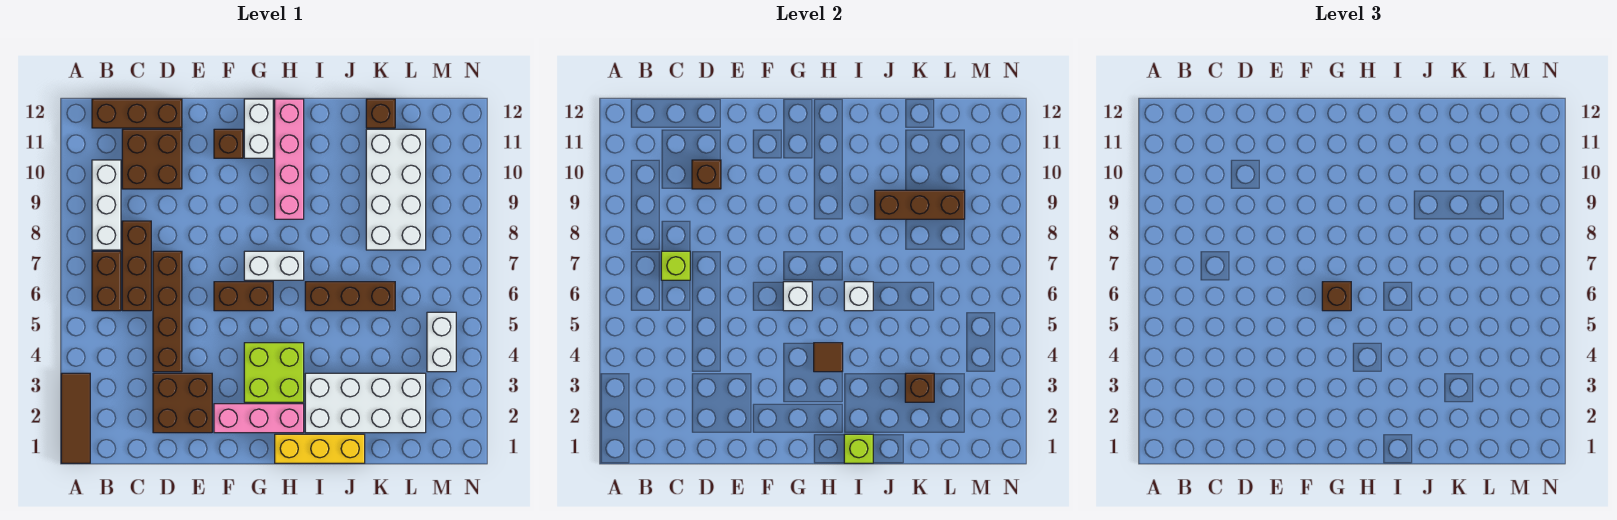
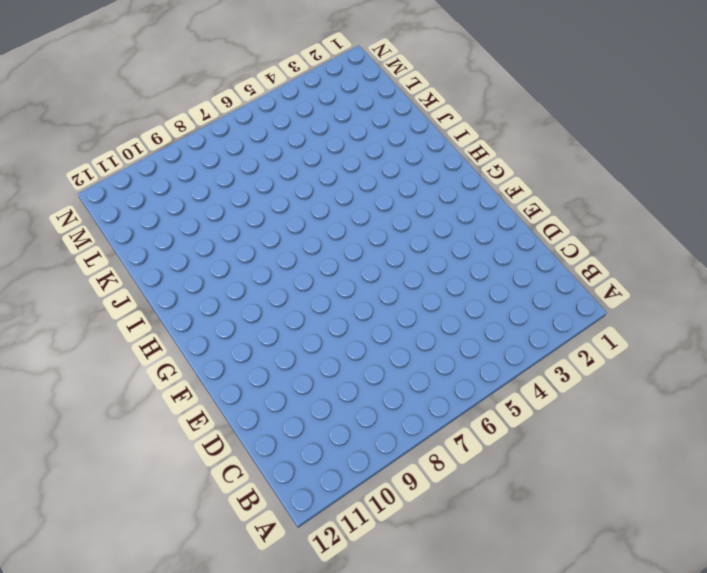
none -> brown tile A1:A3 level 1
none -> brown brick B6:B7 level 1
none -> white brick B8:B10 level 1
none -> brown brick B12:D12 level 1

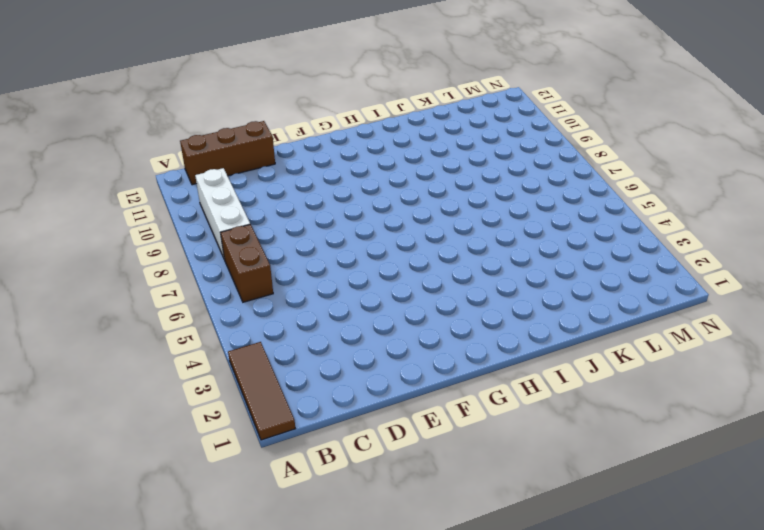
none -> brown brick C6:C8 level 1
none -> brown brick C10:D11 level 1
none -> brown brick D2:E3 level 1
none -> brown brick D4:D7 level 1

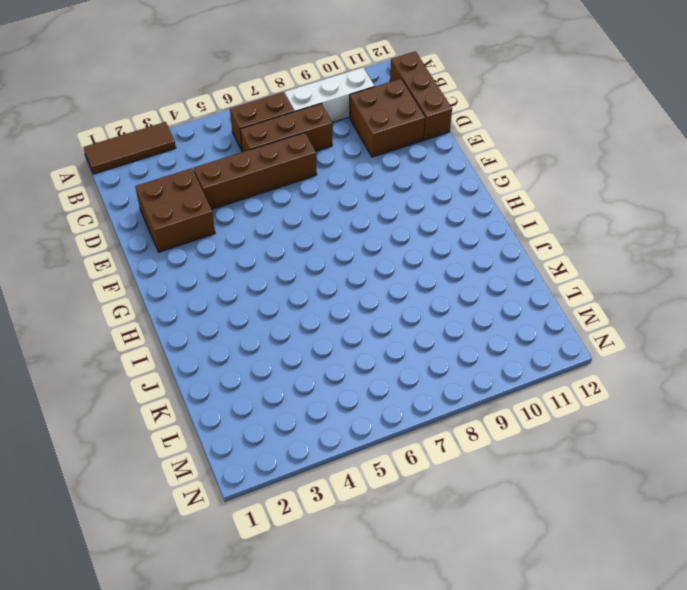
none -> pink brick F2:H2 level 1
none -> brown brick F6:G6 level 1
none -> brown brick F11 level 1
none -> lime brick G3:H4 level 1

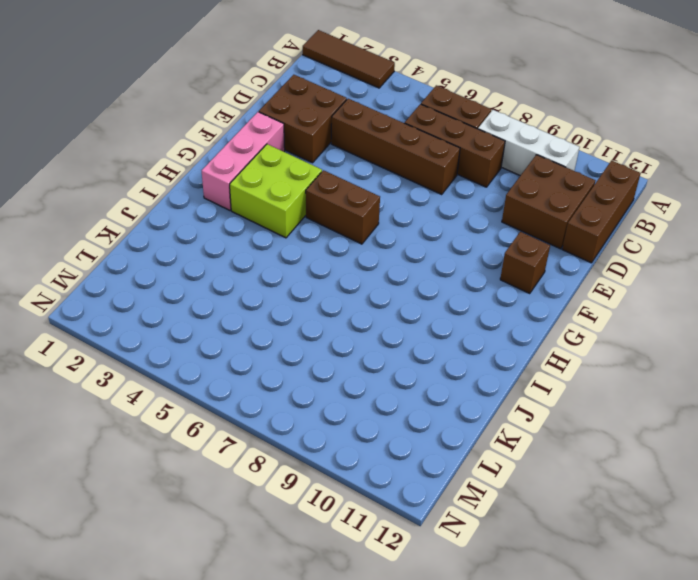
brown brick G5:G6 level 1 -> brown brick F6:G6 level 1
none -> white brick G7:H7 level 1
none -> white brick G11:G12 level 1
none -> yellow brick H1:J1 level 1
none -> pink brick H9:H12 level 1

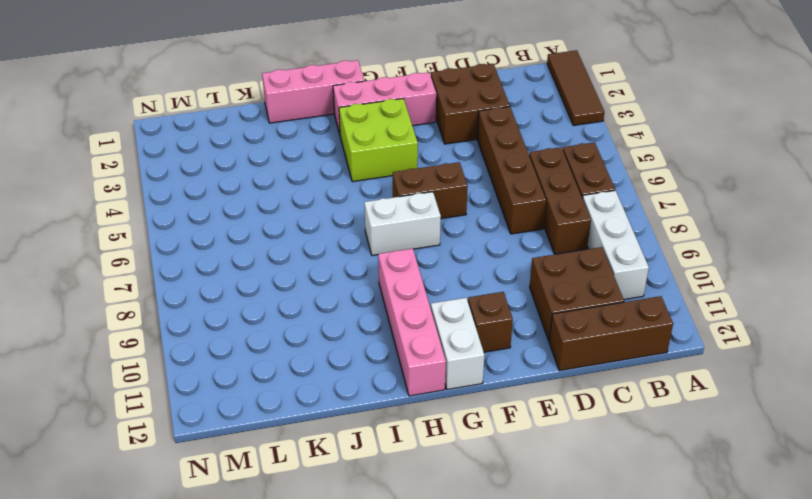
pink brick H1:J1 level 1 -> yellow brick H1:J1 level 1
none -> white brick I2:L3 level 1
none -> brown brick I6:K6 level 1
none -> white brick K8:L11 level 1
none -> brown brick K12 level 1

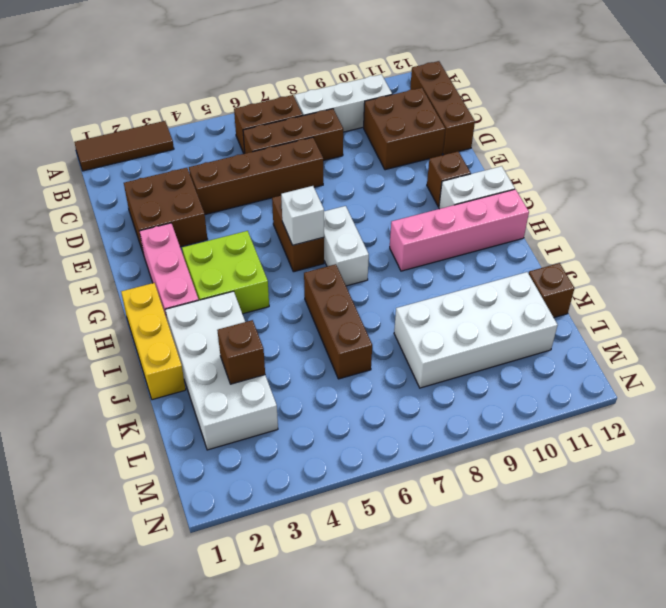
none -> white brick M4:M5 level 1
none -> lime brick C7 level 2
none -> brown brick D10 level 2
none -> brown tile H4 level 2

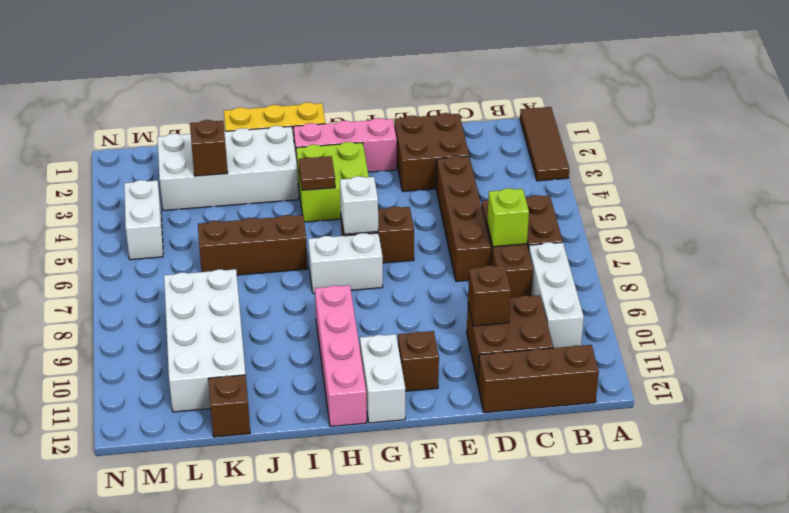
none -> lime brick I1 level 2
none -> white brick I6 level 2
none -> brown brick J9:L9 level 2
none -> brown brick G6 level 3

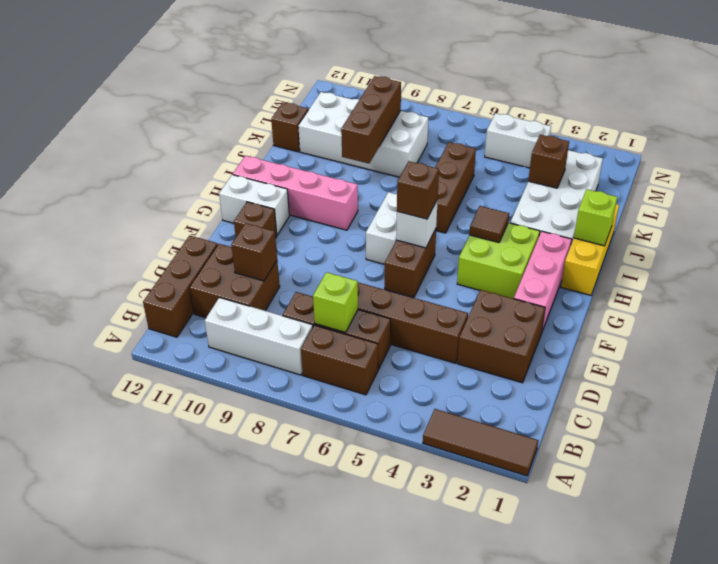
none -> white brick I6 level 2

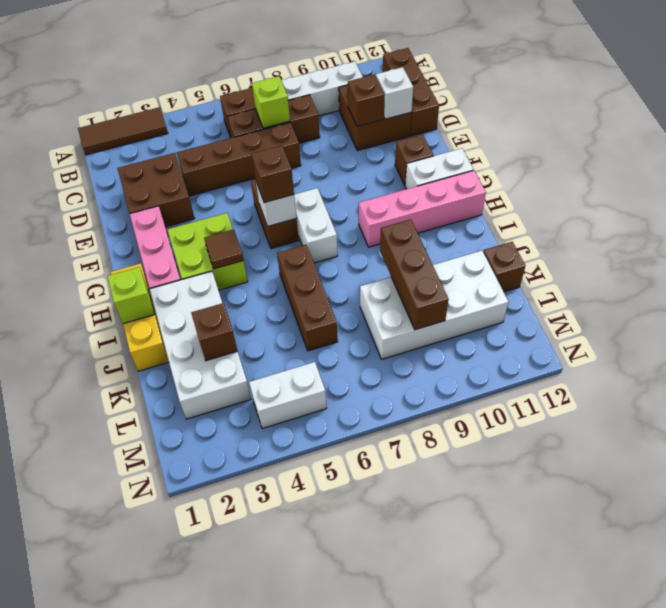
white brick D11 level 2 -> white brick I6 level 2

